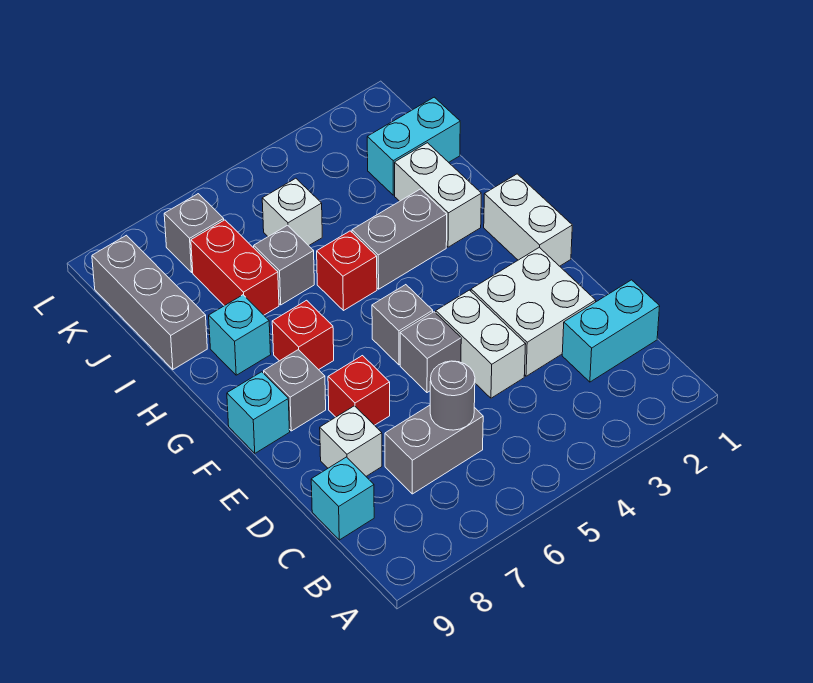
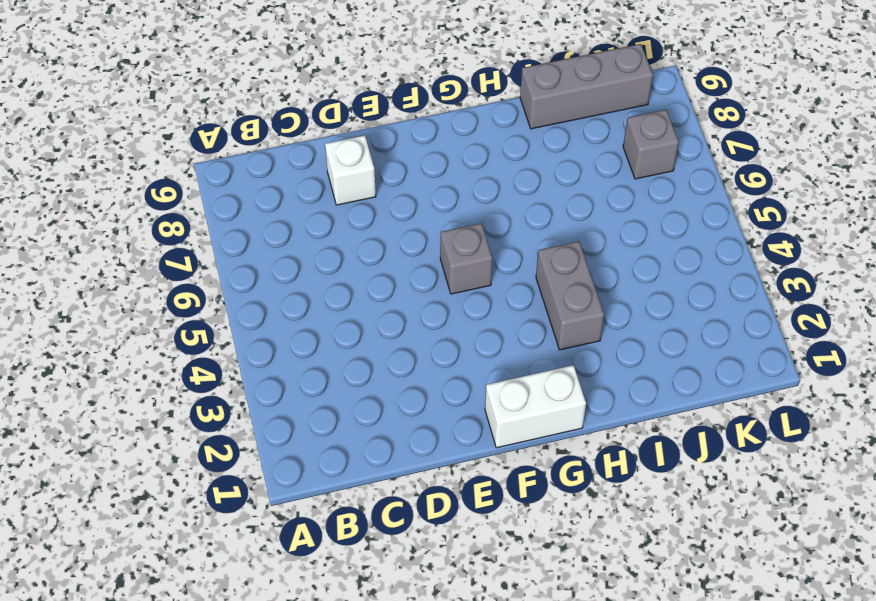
none -> cyan brick C1:C2 level 1
none -> grey brick C6:C7 level 1
none -> cyan brick C9 level 1

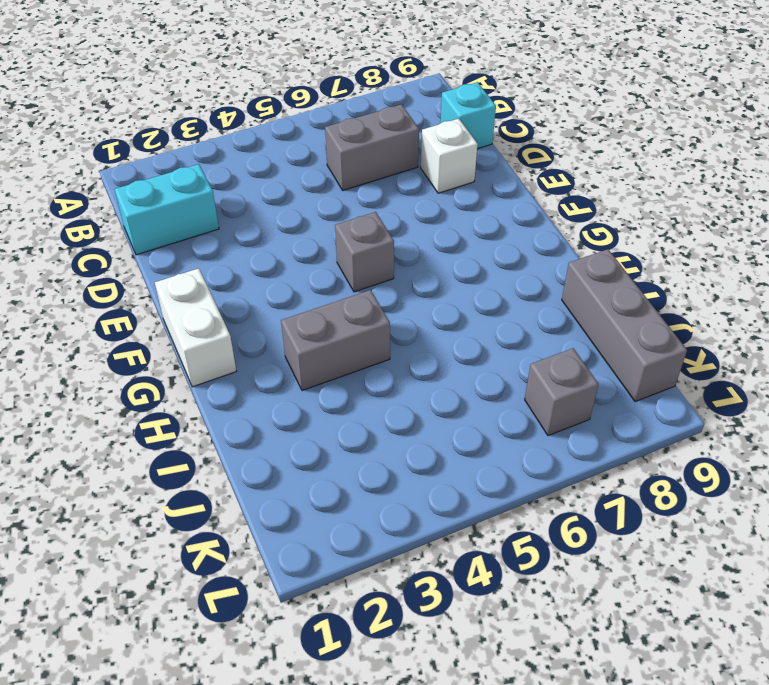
none -> white brick D2:E3 level 1
none -> white brick D4:E4 level 1
none -> grey brick E5 level 1

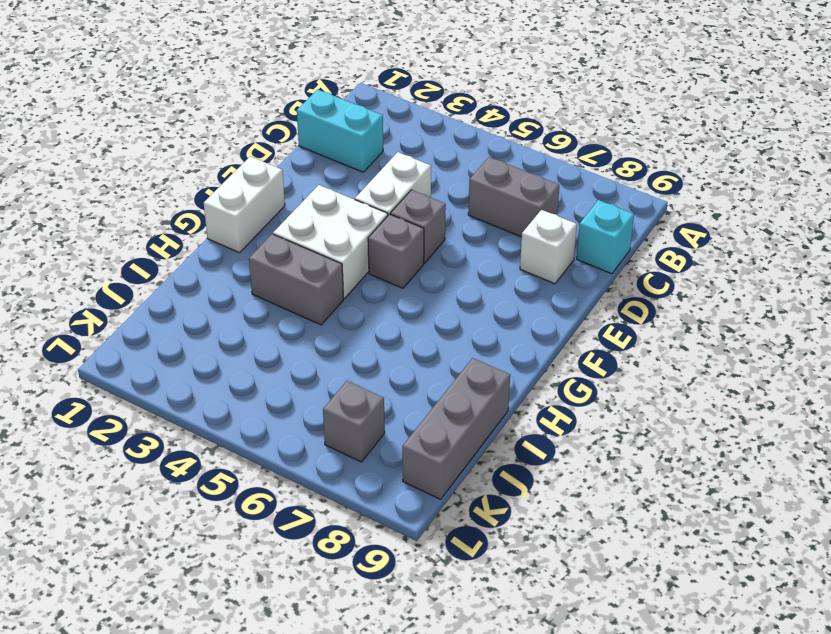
white brick F3:G4 level 1 -> white brick D2:E3 level 1
none -> red brick E7 level 1
none -> grey brick F8 level 1
none -> cyan brick F9 level 1

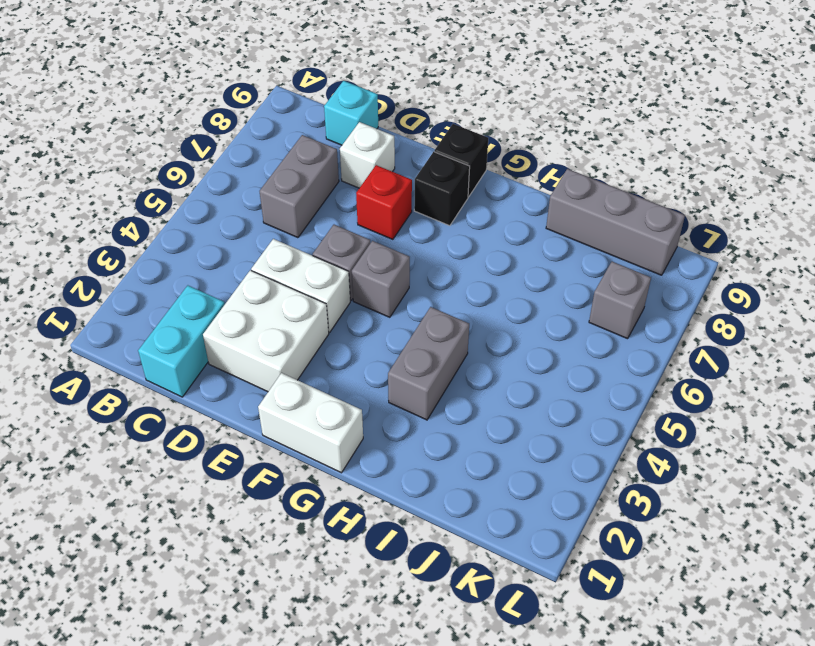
black brick F8 level 1 -> grey brick F8 level 1
black brick F9 level 1 -> cyan brick F9 level 1
none -> red brick G7 level 1
none -> white brick H2:I2 level 1
none -> red brick H5 level 1

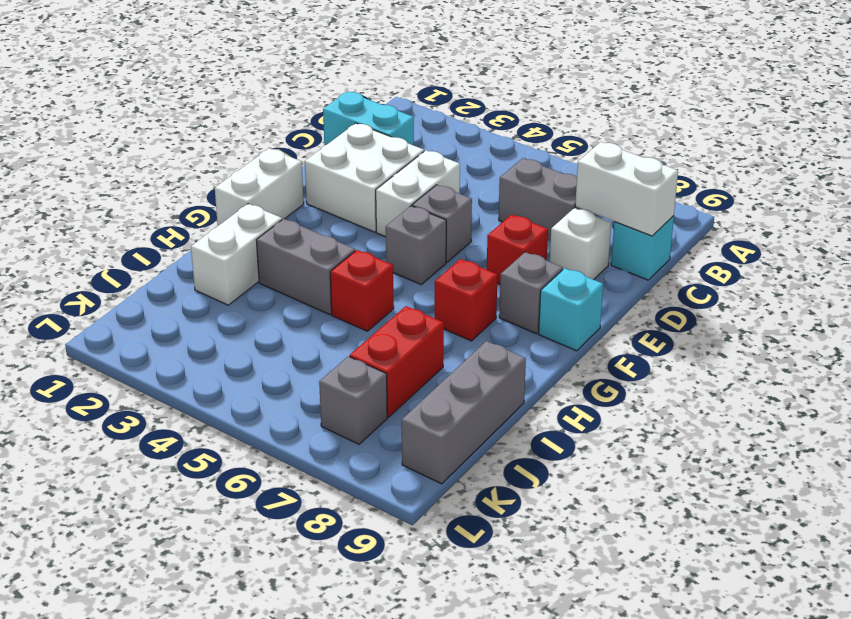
white brick C8:C9 level 2 -> none
none -> cyan brick H8 level 1
none -> grey brick I6 level 1
none -> cyan brick J1:J2 level 1

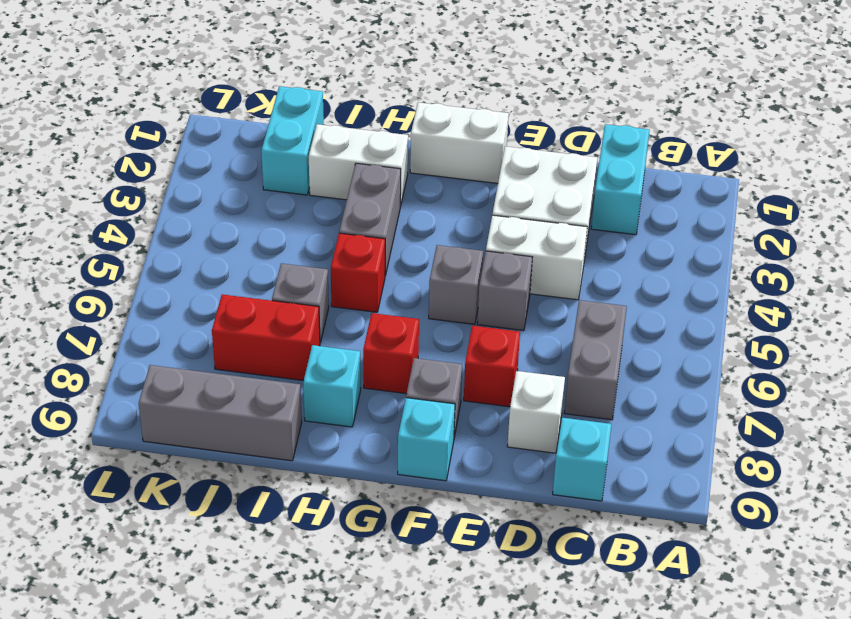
none -> white brick J5 level 1
none -> grey brick K7 level 1
none -> grey round brick C6 level 2

